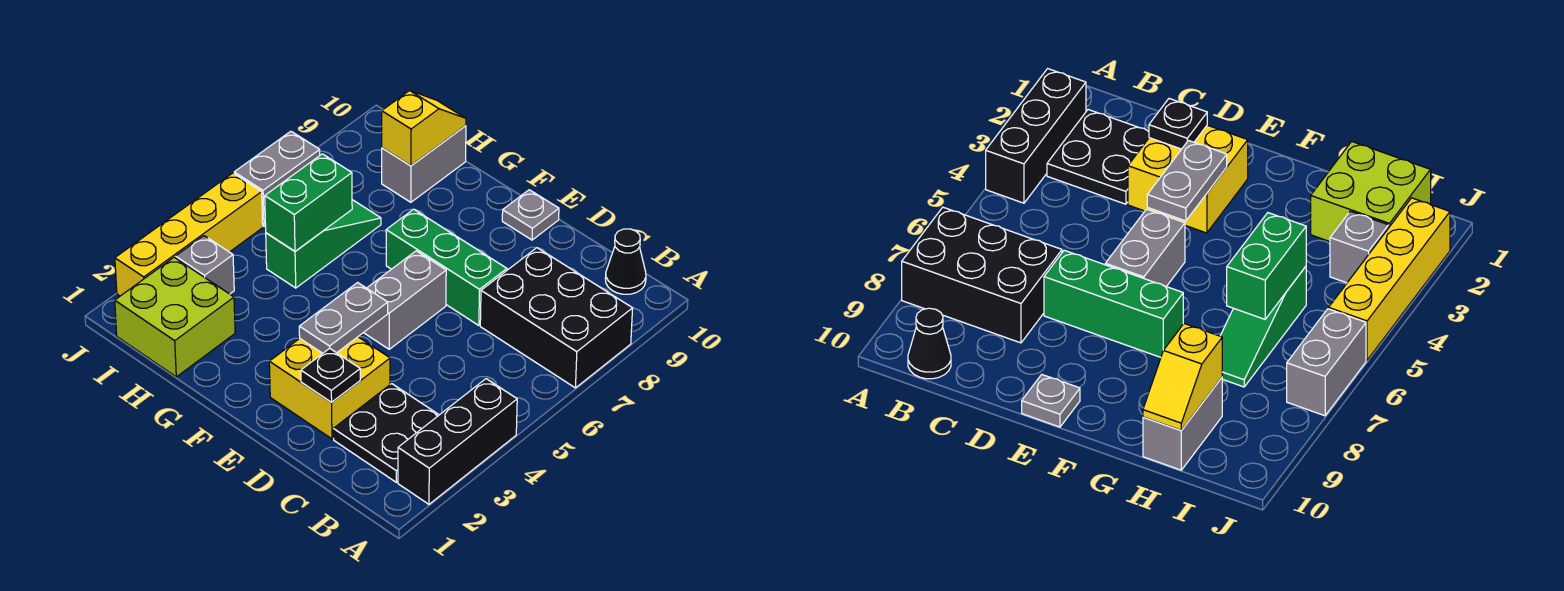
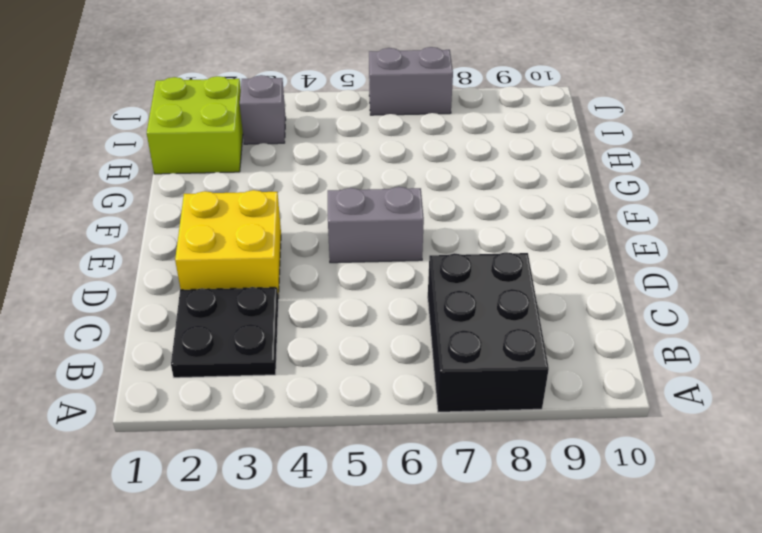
none -> black brick A2:A4 level 1
none -> black cone B10 level 1
none -> green brick D7:F7 level 1

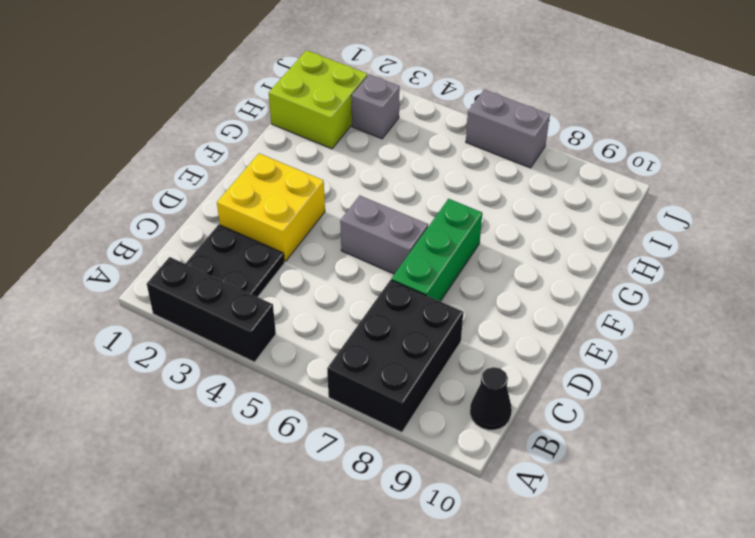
none -> grey plate E10 level 1
none -> green slope H5:H7 level 1 top 5
none -> grey brick H9:H10 level 1

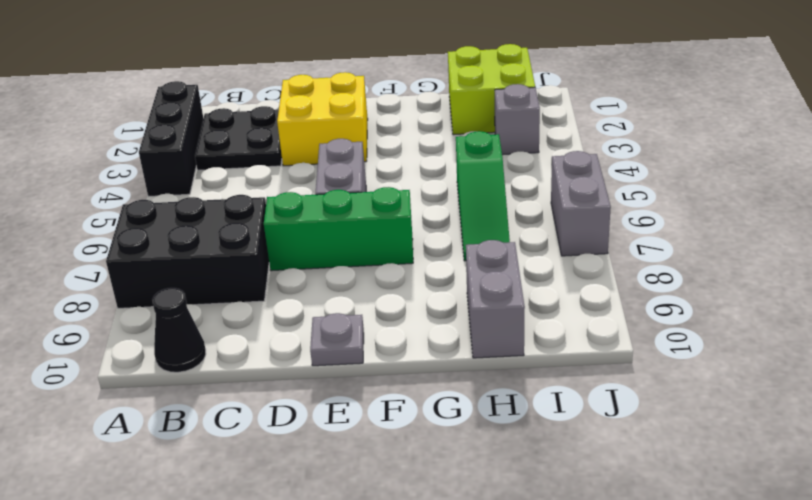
none -> yellow brick J2:J5 level 1
none -> black plate D2 level 2
none -> grey plate E3:E4 level 2

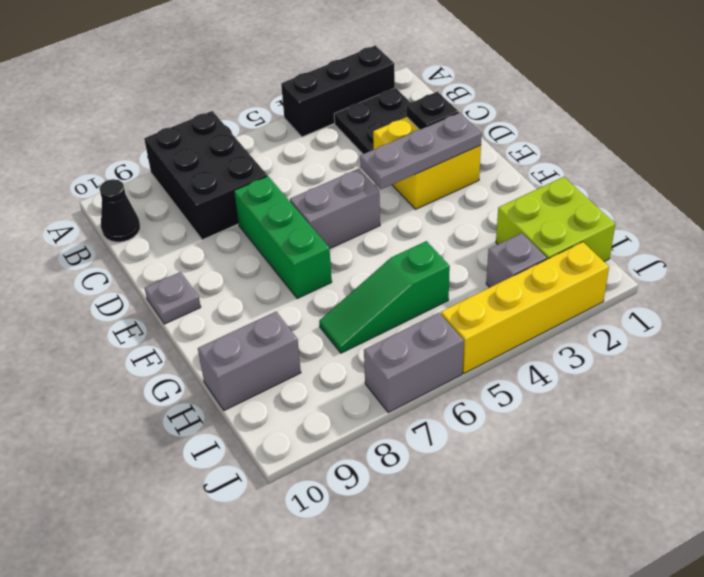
grey plate E2:E4 level 2 -> grey plate E3:E4 level 2
none -> green brick H5:H6 level 2
none -> yellow slope H9:H10 level 2 top 9

